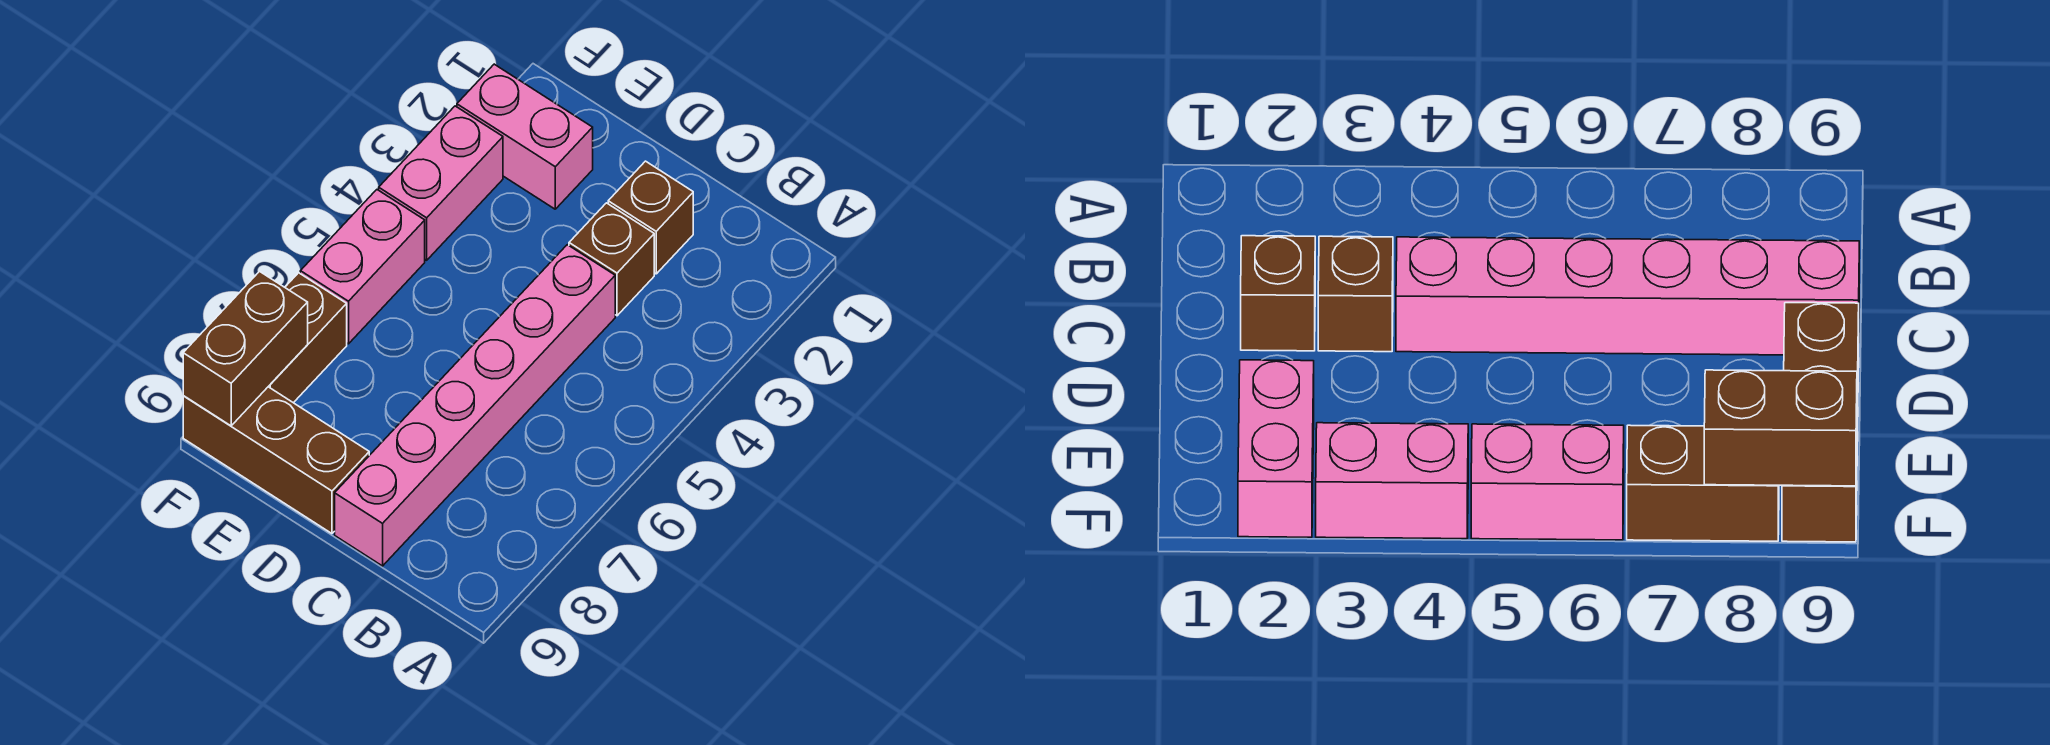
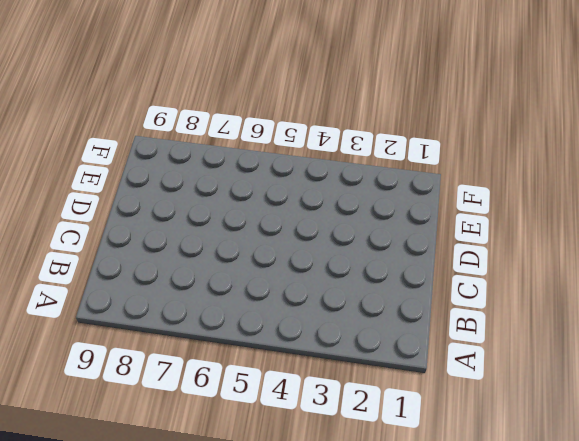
none -> brown brick C2 level 1
none -> brown brick C3 level 1

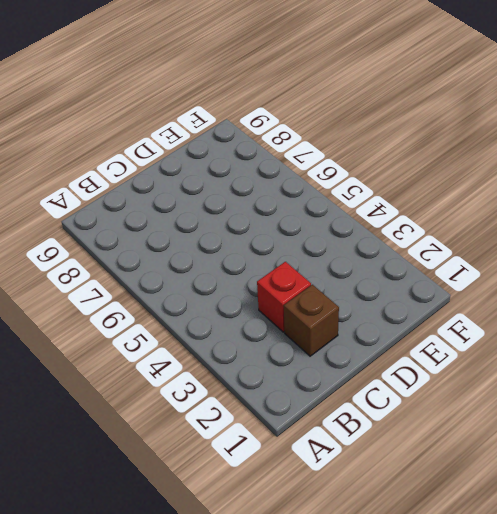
red brick C3 level 1 -> brown brick C3 level 1
none -> pink brick C4:C9 level 1
none -> brown brick D9:F9 level 1

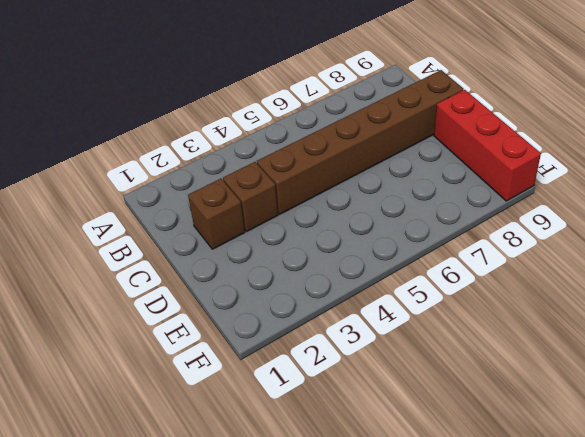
brown brick C4:C9 level 1 -> pink brick C4:C9 level 1
red brick D9:F9 level 1 -> brown brick D9:F9 level 1
none -> pink brick E2:F2 level 1
none -> pink brick F3:F4 level 1

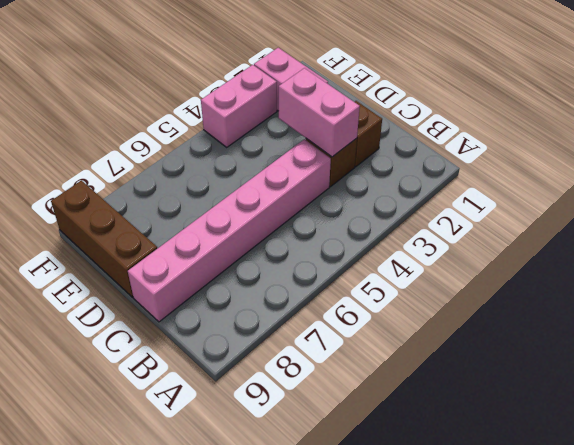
pink brick C3:D3 level 2 -> pink brick F5:F6 level 1
none -> brown brick F7:F8 level 1
none -> brown brick F8:F9 level 2

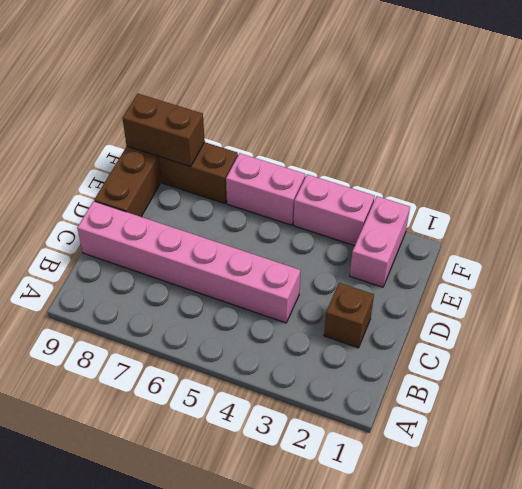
none -> brown brick C3 level 1

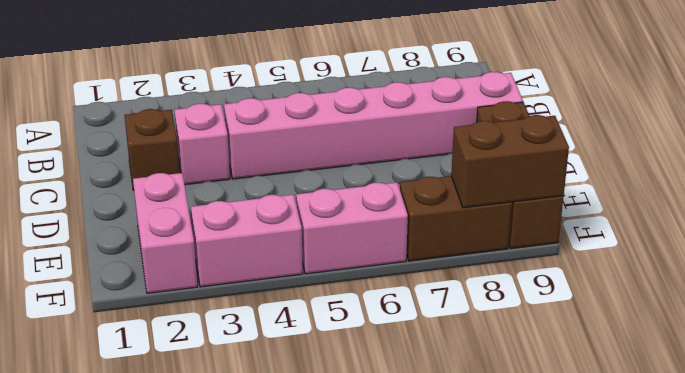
pink brick C3 level 1 -> brown brick C3 level 1

